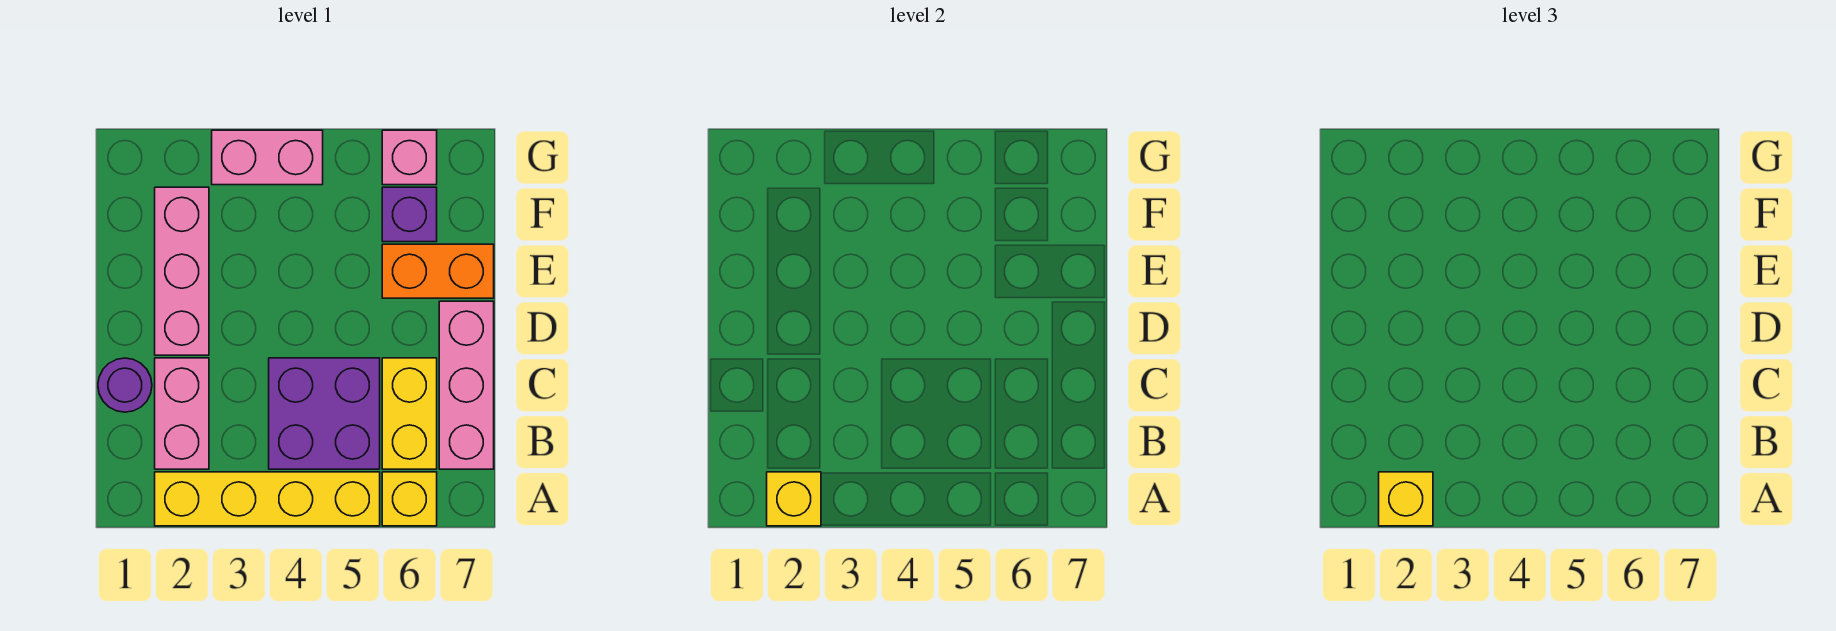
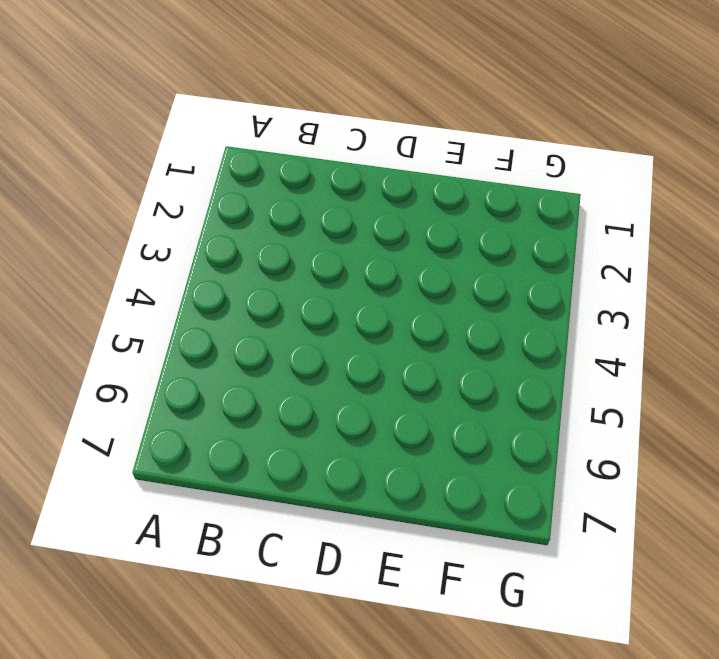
none -> yellow brick A2:A5 level 1
none -> yellow brick A6 level 1
none -> pink brick B2:C2 level 1

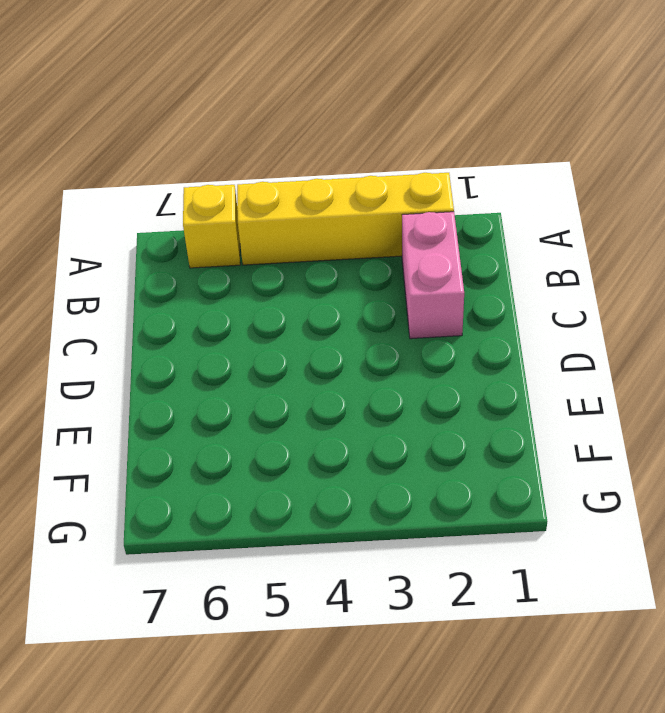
none -> purple brick B4:C5 level 1
none -> yellow brick B6:C6 level 1
none -> pink brick B7:D7 level 1

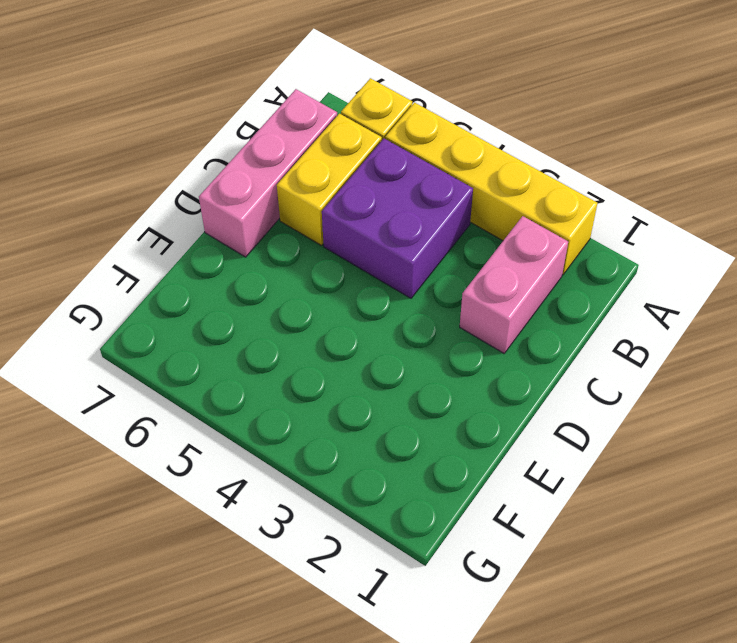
none -> purple round brick C1 level 1
none -> pink brick D2:F2 level 1
none -> orange brick E6:E7 level 1

